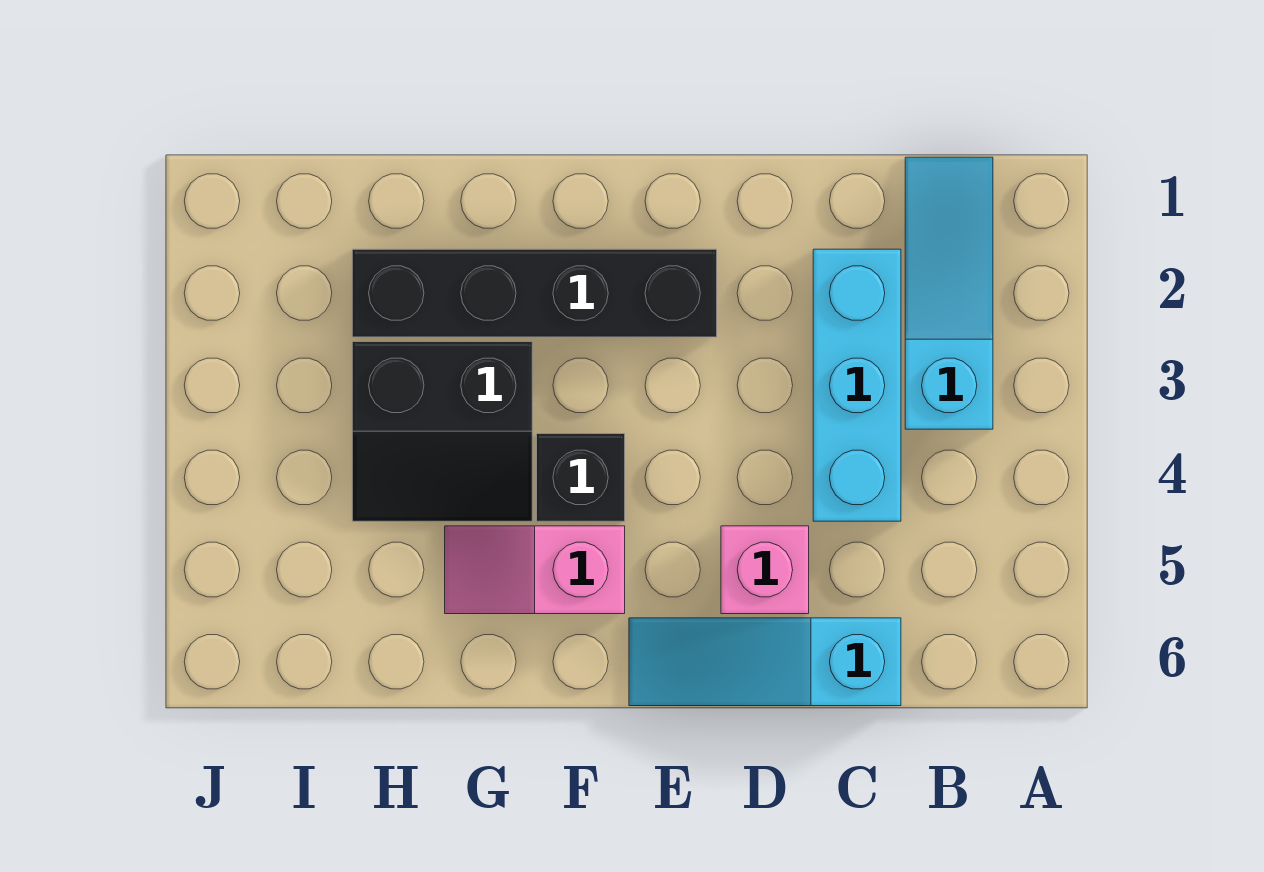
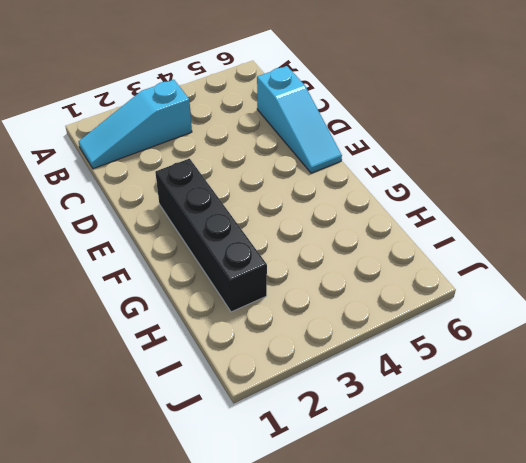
none -> cyan brick C2:C4 level 1
none -> pink brick D5 level 1

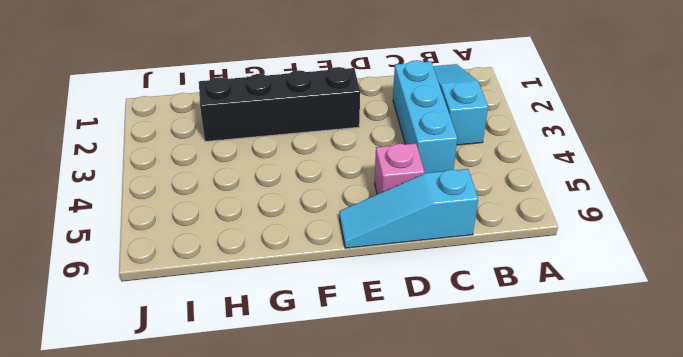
none -> black brick F4 level 1
none -> pink slope F5:G5 level 1 top F

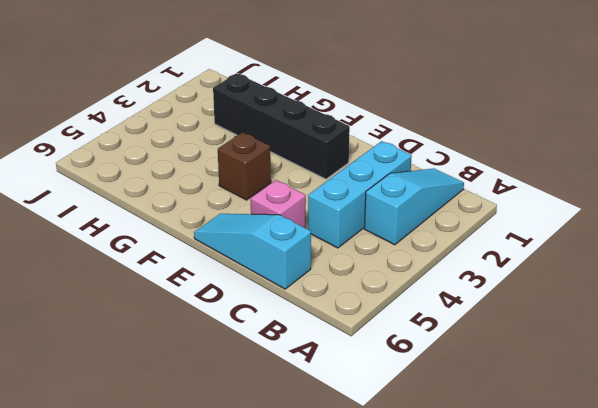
brown brick F4 level 1 -> black brick F4 level 1
none -> pink slope F5:G5 level 1 top F
none -> black slope G3:H4 level 1 top 3

